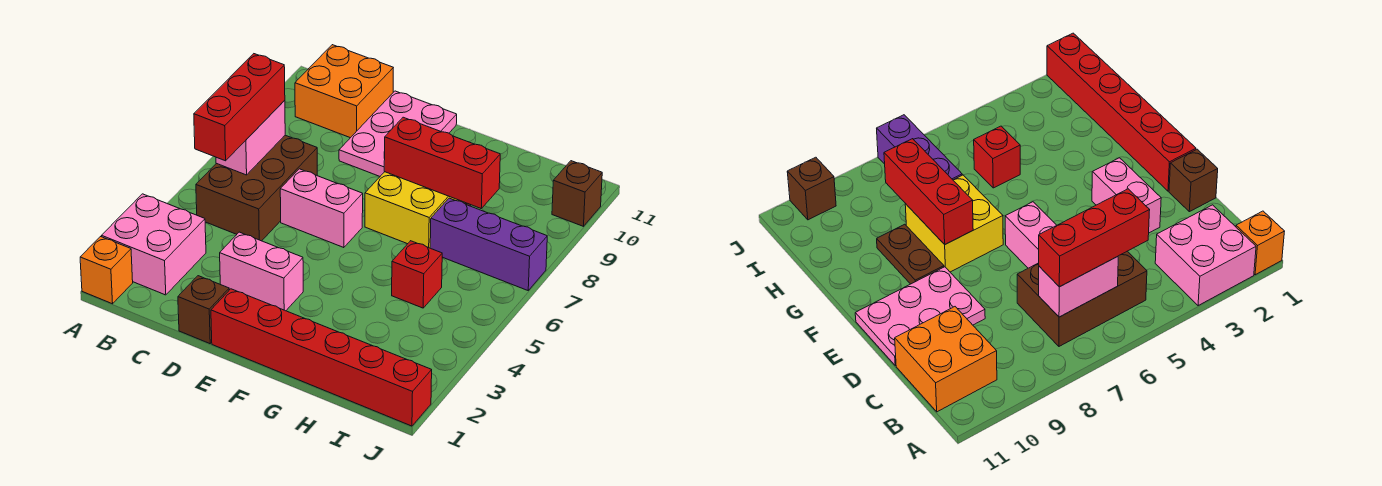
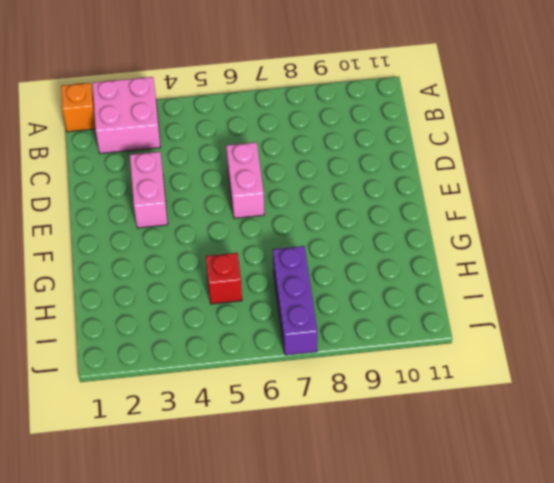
none -> brown brick B5:C7 level 1
none -> orange brick B10:C11 level 1
none -> brown brick D1 level 1

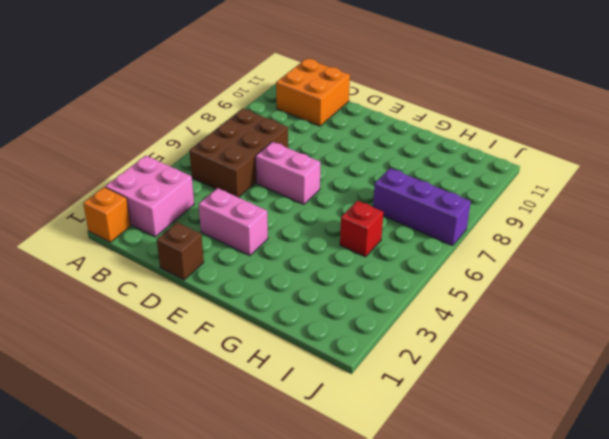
none -> pink plate D9:E11 level 1
none -> red brick E1:J1 level 1
none -> yellow brick F7:G8 level 1

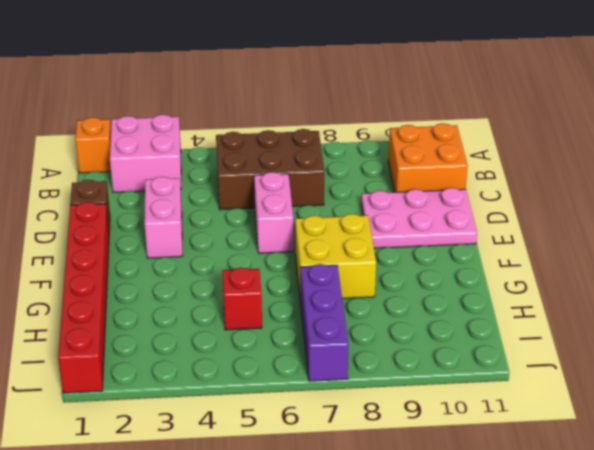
none -> brown plate F9:G9 level 1
none -> brown brick J10 level 1
none -> pink brick B6:B7 level 2

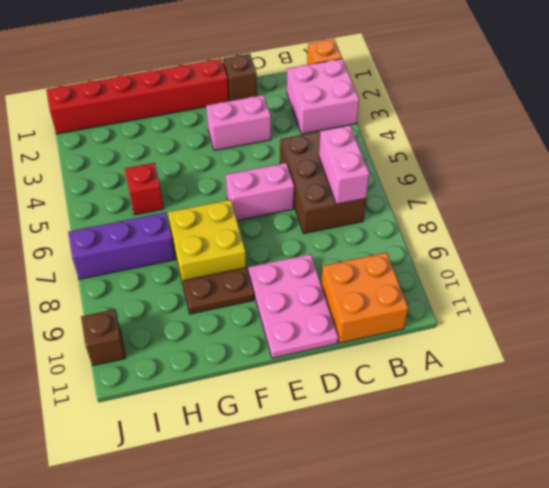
none -> red brick F8:H8 level 2
none -> red brick B5:B7 level 3

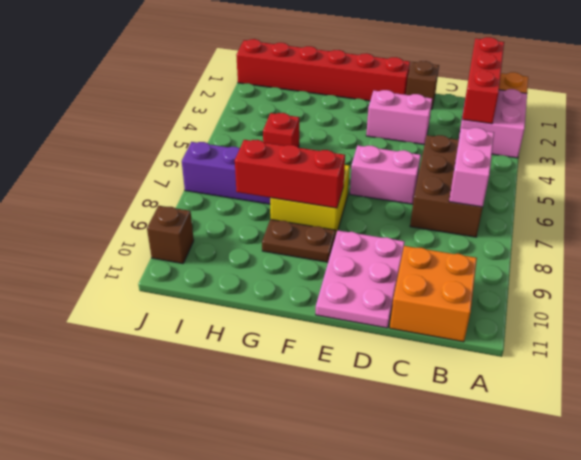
red brick B1:B3 level 2 -> red brick B5:B7 level 3

